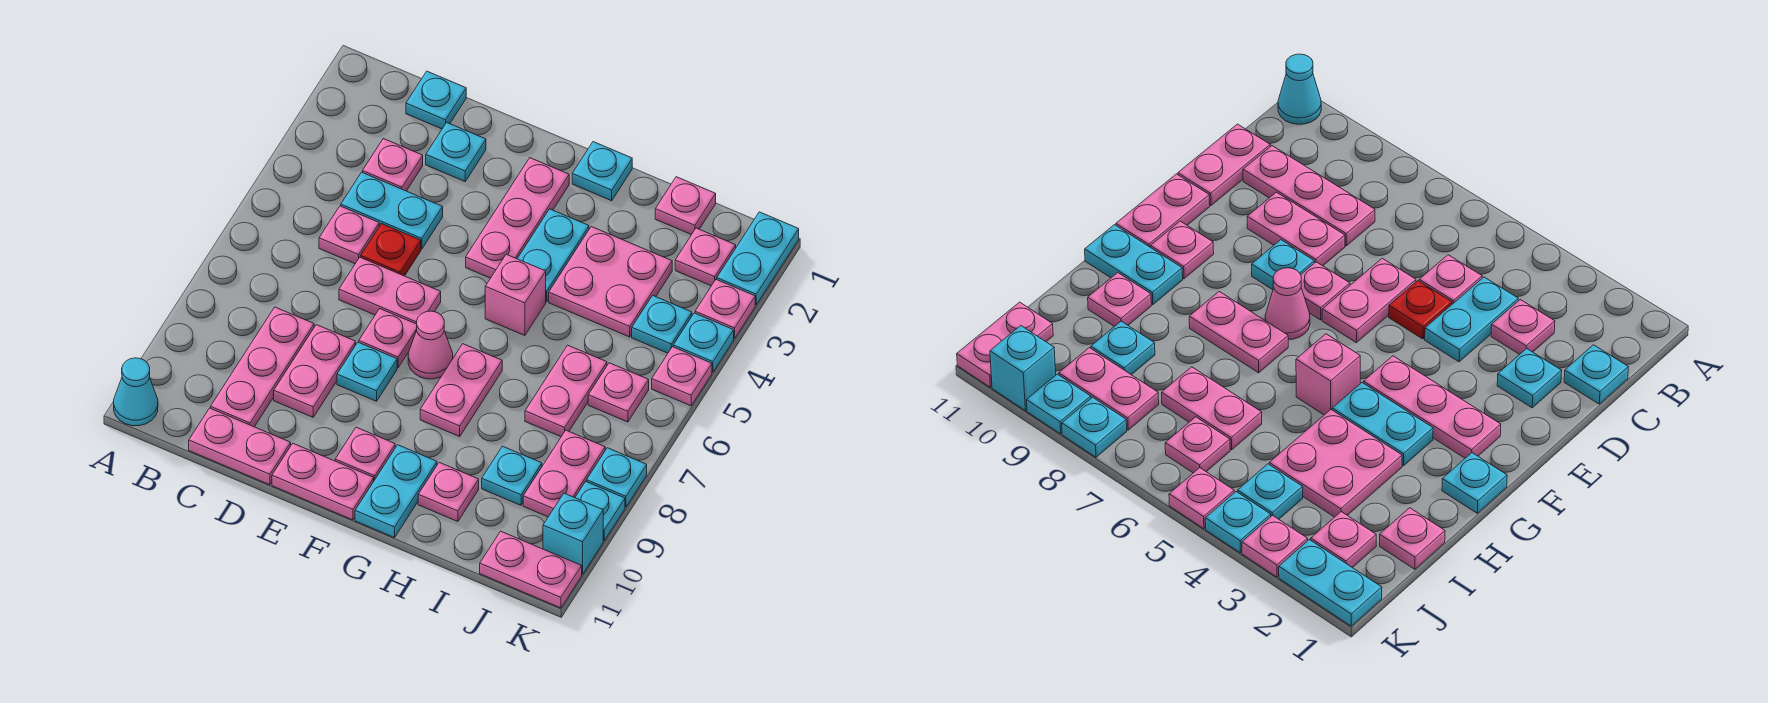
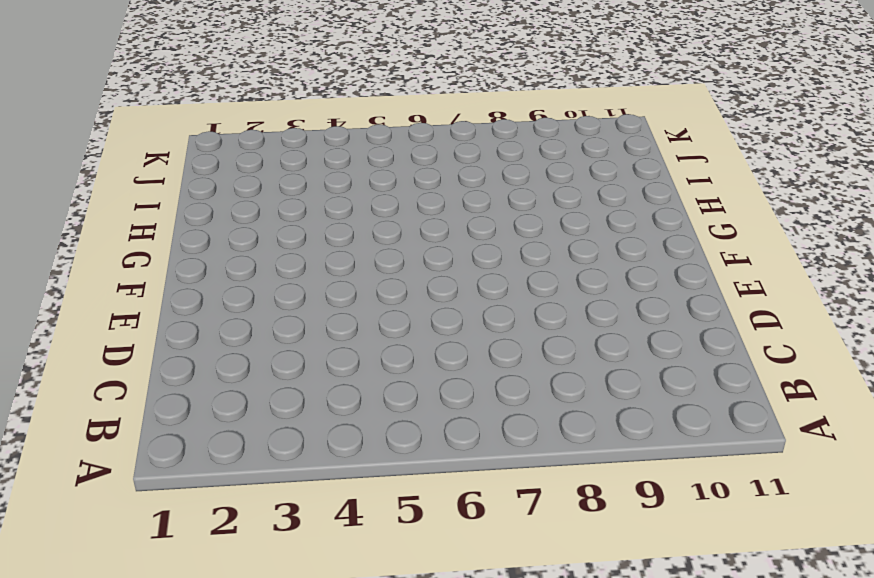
none -> cyan cone A11 level 1
none -> cyan plate C1 level 1
none -> pink plate C3 level 1
none -> cyan plate C4:D4 level 1

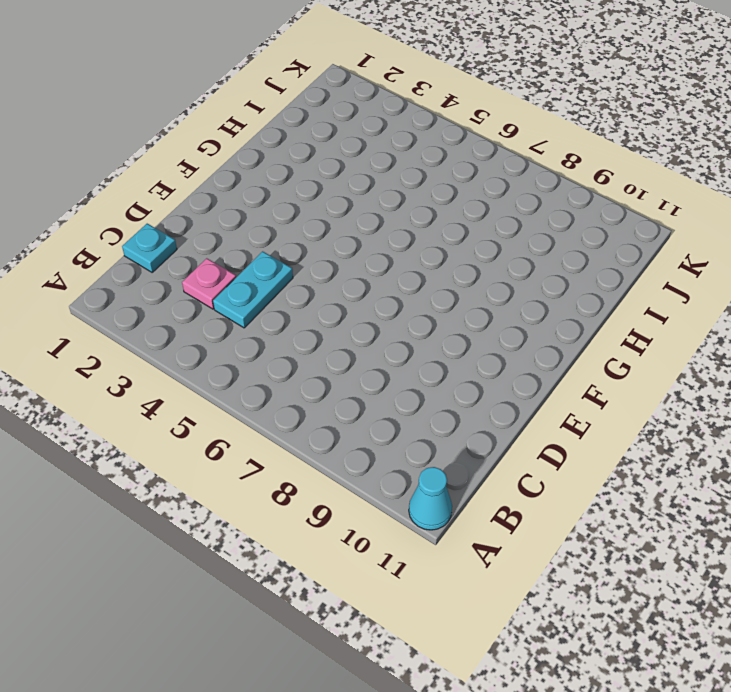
none -> pink plate C5 level 1
none -> pink plate C8:C10 level 1
none -> pink plate C11:D11 level 1
none -> cyan plate D2 level 1

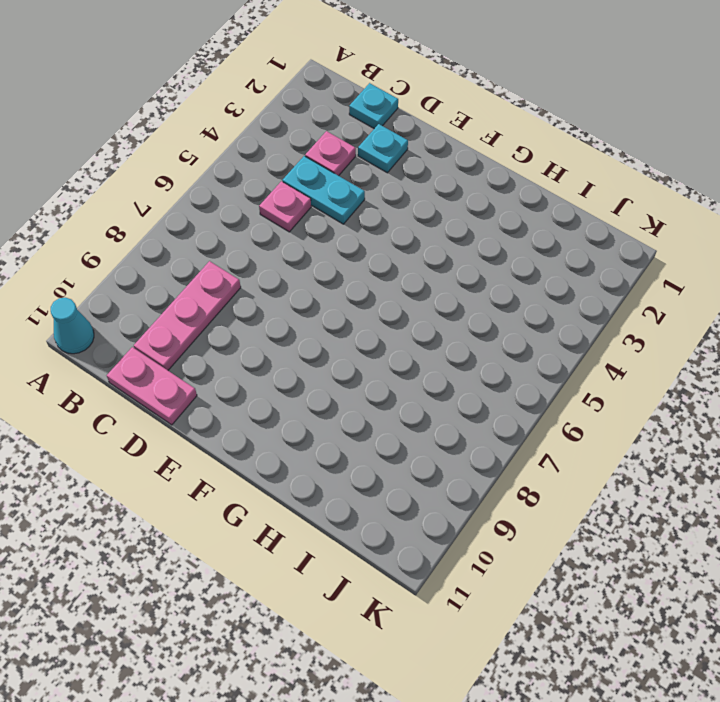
none -> red plate D5 level 1
none -> pink plate D6:E6 level 1
none -> pink plate D8:D9 level 1
none -> pink plate E7 level 1

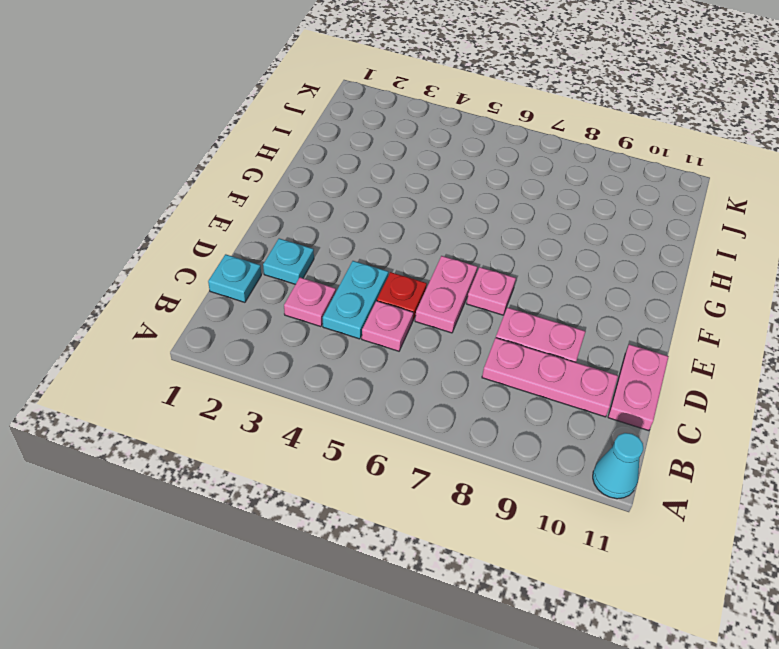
none -> cyan plate E8 level 1
none -> pink plate E11:F11 level 1
none -> pink plate F2:F4 level 1
none -> pink cone F7 level 1

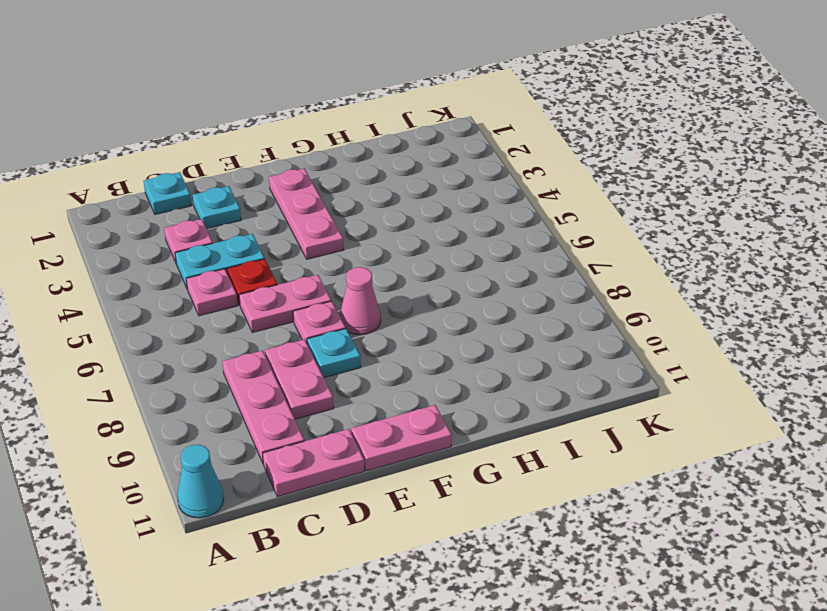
none -> pink plate F10 level 1
none -> cyan plate G1 level 1
none -> cyan plate G3:G4 level 1
none -> pink brick G5 level 1

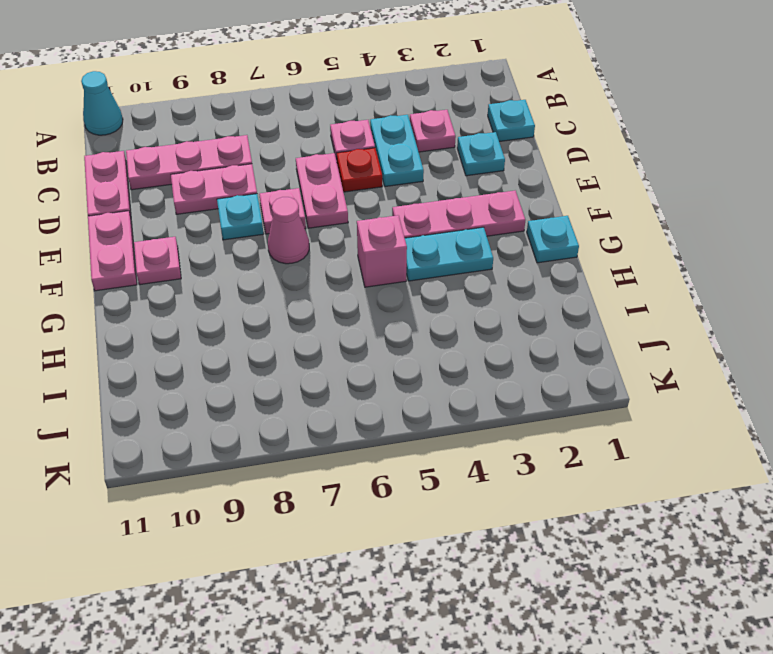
none -> pink plate G7:G8 level 1
none -> cyan plate G10:G11 level 1
none -> pink plate H3:I4 level 1
none -> pink plate H10 level 1

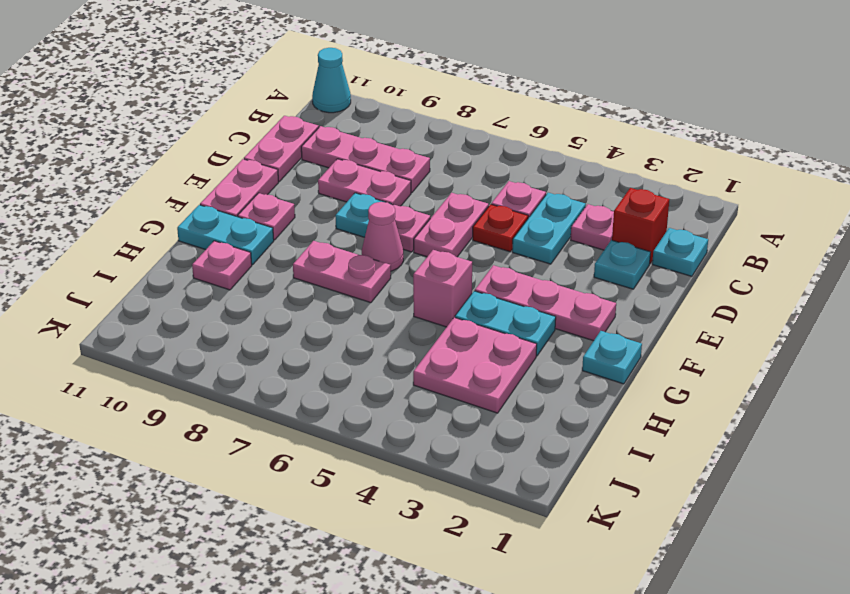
red brick C2 level 1 -> none
none -> pink plate I1 level 1
none -> pink plate I6:I7 level 1
none -> cyan plate I9 level 1
none -> pink plate J2 level 1

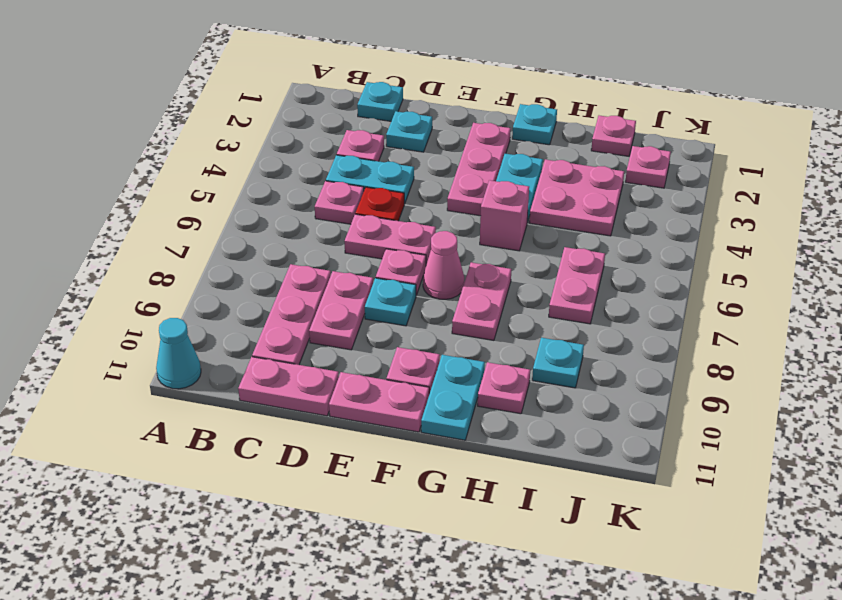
none -> cyan plate J4 level 1
none -> pink plate J6 level 1
none -> pink plate J8:J9 level 1
none -> pink plate J11:K11 level 1

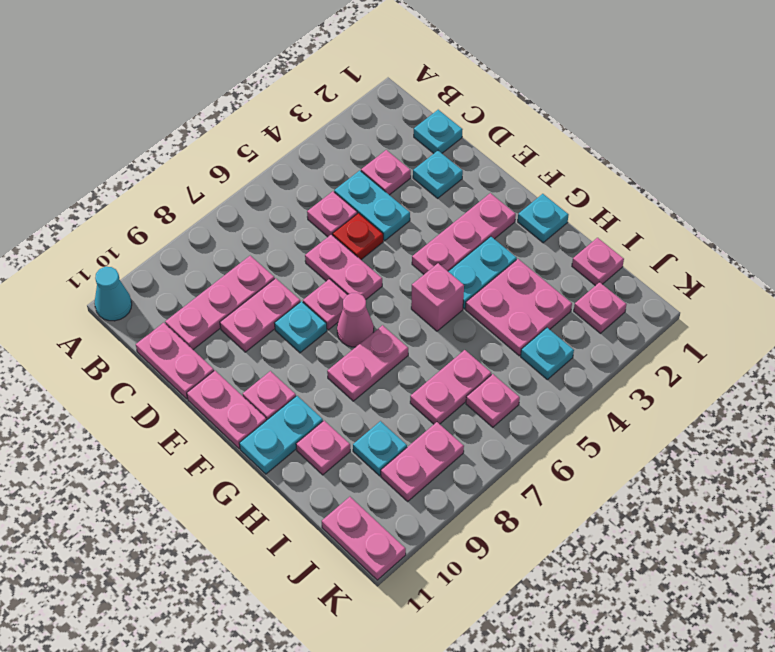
none -> cyan plate K1:K2 level 1
none -> pink plate K3 level 1
none -> cyan plate K4 level 1
none -> pink plate K5 level 1

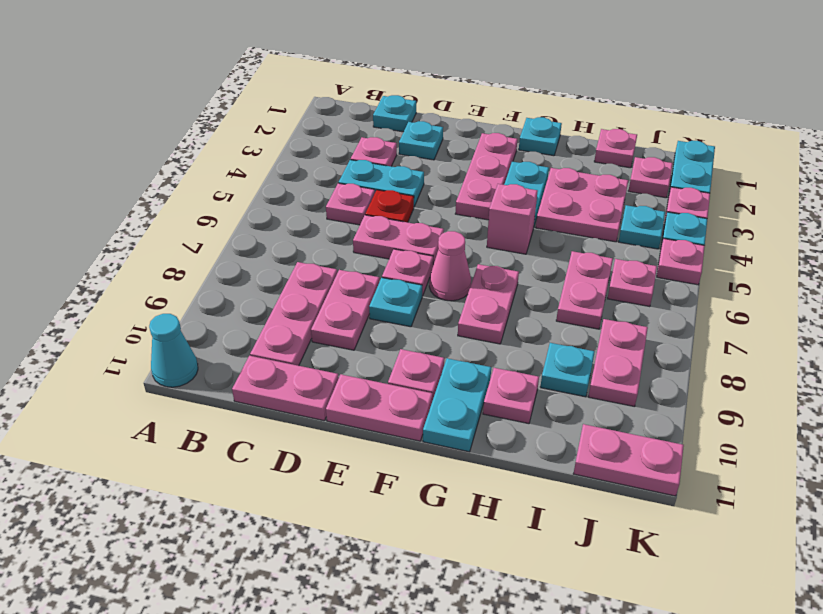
none -> cyan plate K8 level 1
none -> cyan plate K9 level 1
none -> cyan brick K10 level 1

